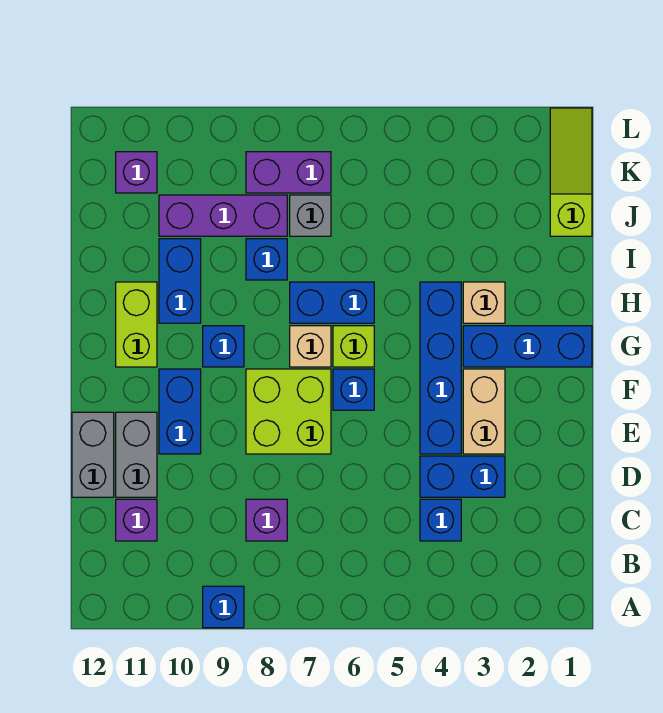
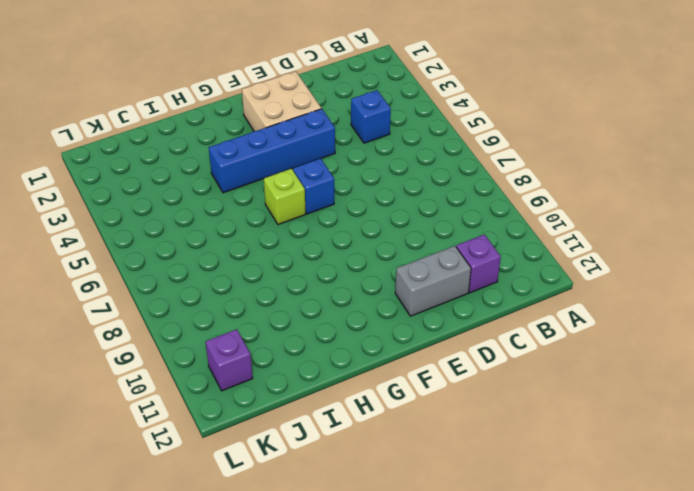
tan brick E2:F3 level 1 -> tan brick E3:F3 level 1
none -> blue brick A9 level 1
none -> purple brick C8 level 1
none -> blue brick D3:D4 level 1

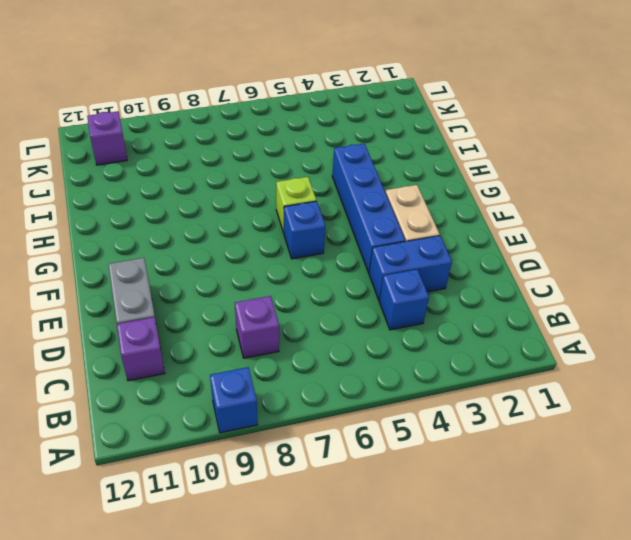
none -> grey brick D12:E12 level 1
none -> lime brick E7:F8 level 1
none -> blue brick E10:F10 level 1

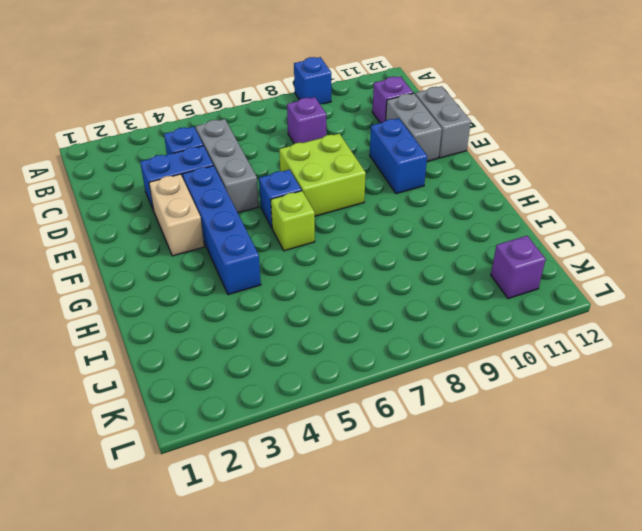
grey brick C5:E5 level 1 -> none
none -> blue brick G1:G3 level 1
none -> tan brick G7 level 1
none -> blue brick G9 level 1

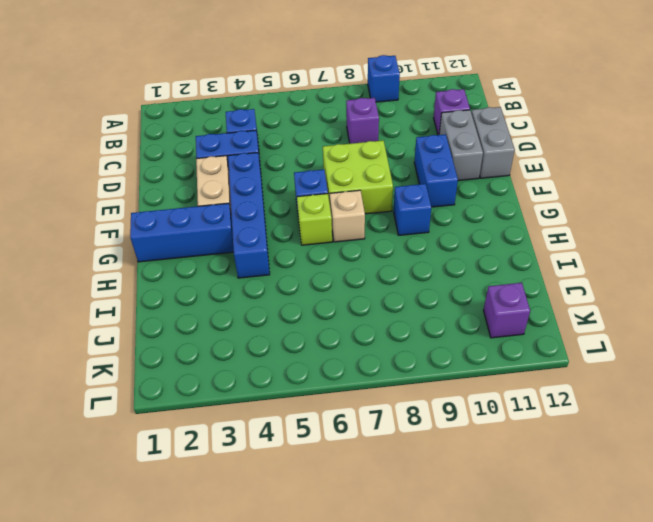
none -> lime brick G11:H11 level 1
none -> tan brick H3 level 1
none -> blue brick H6:H7 level 1

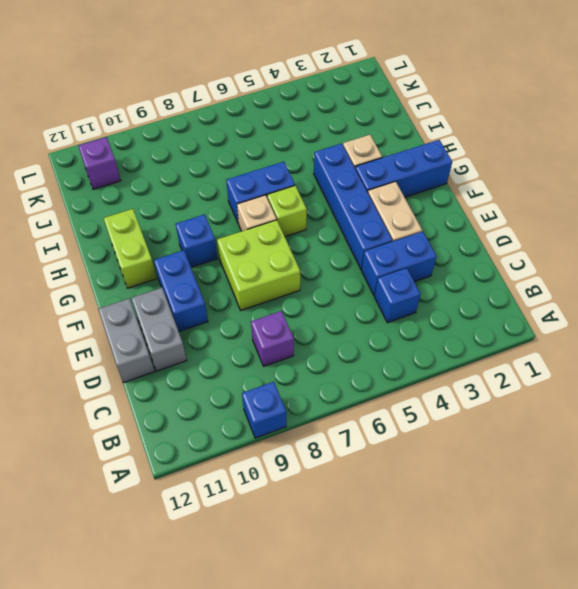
none -> purple brick C11 level 1
none -> blue brick F6 level 1
none -> blue brick H10:I10 level 1

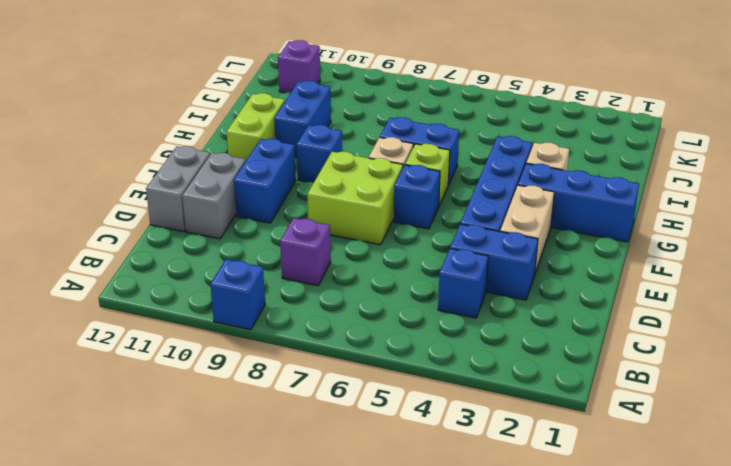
none -> purple brick C11 level 1
none -> blue brick I8 level 1
none -> lime slope J1:L1 level 1 top J

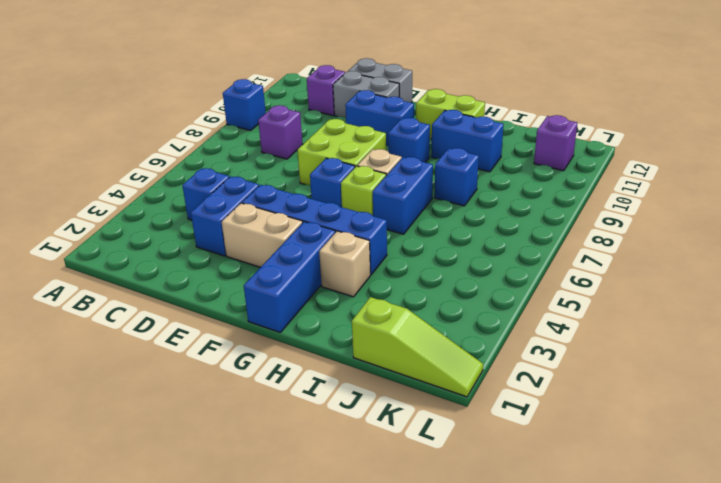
none -> grey brick J7 level 1
none -> purple brick J8:J10 level 1
none -> purple brick K7:K8 level 1

